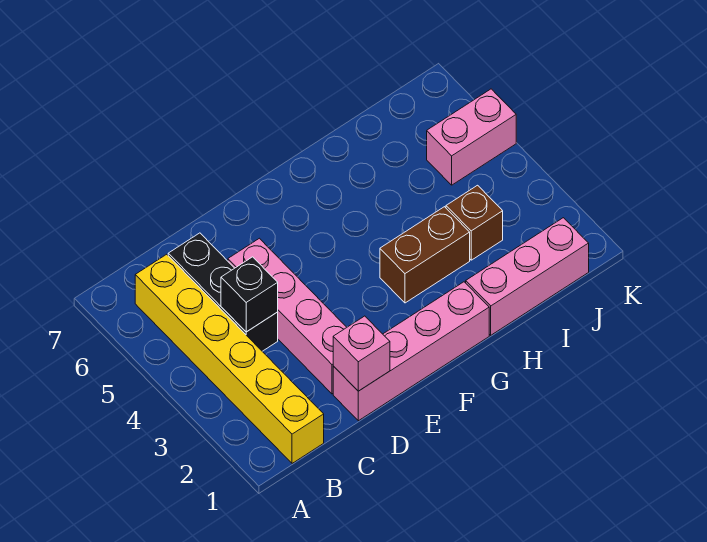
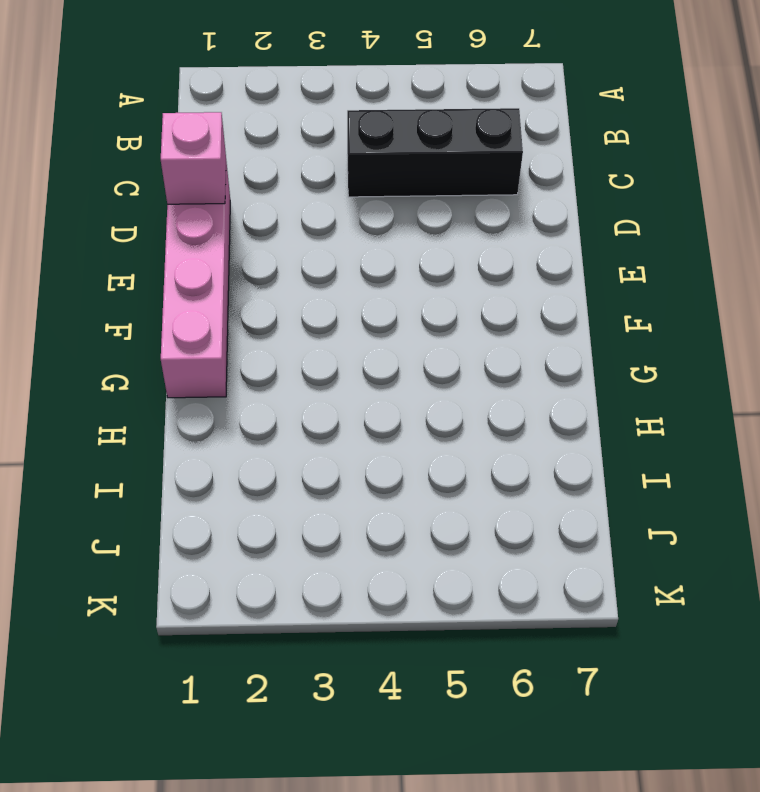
none -> yellow brick B1:B6 level 1
none -> pink brick D2:D5 level 1

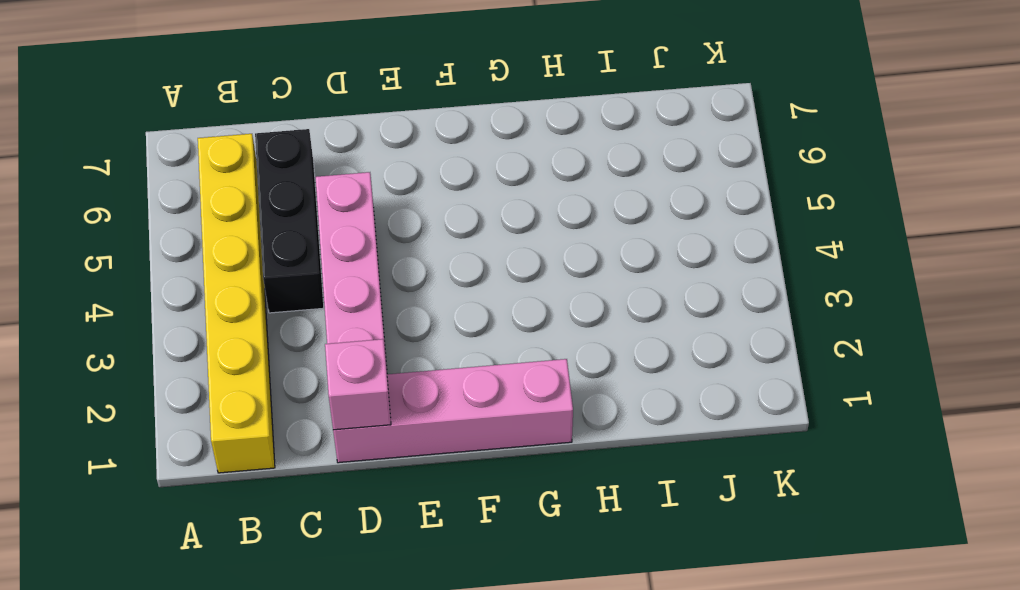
none -> brown brick G3:H3 level 1
none -> pink brick H1:J1 level 1

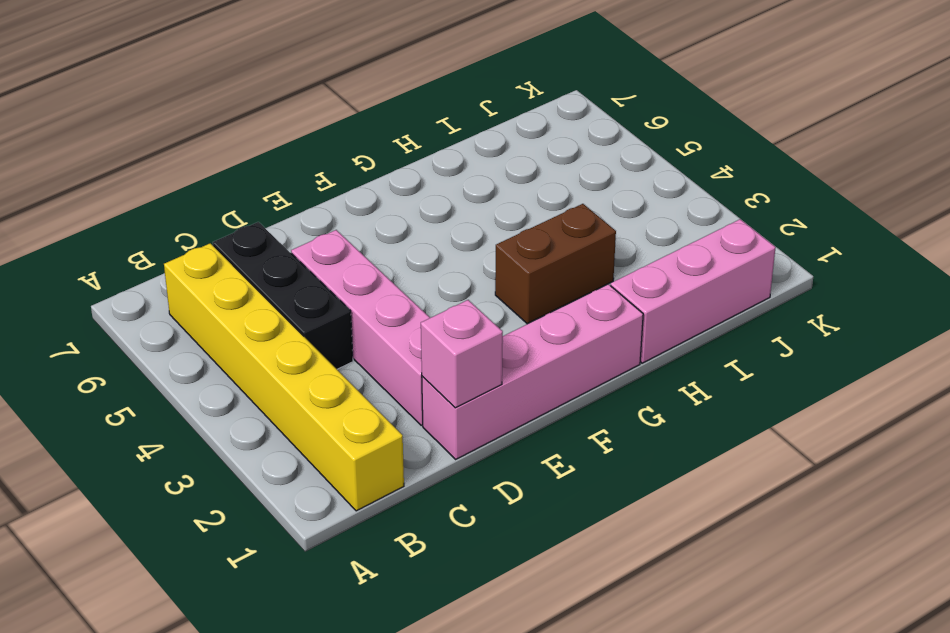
none -> brown brick I3 level 1
none -> pink brick J5:K5 level 1

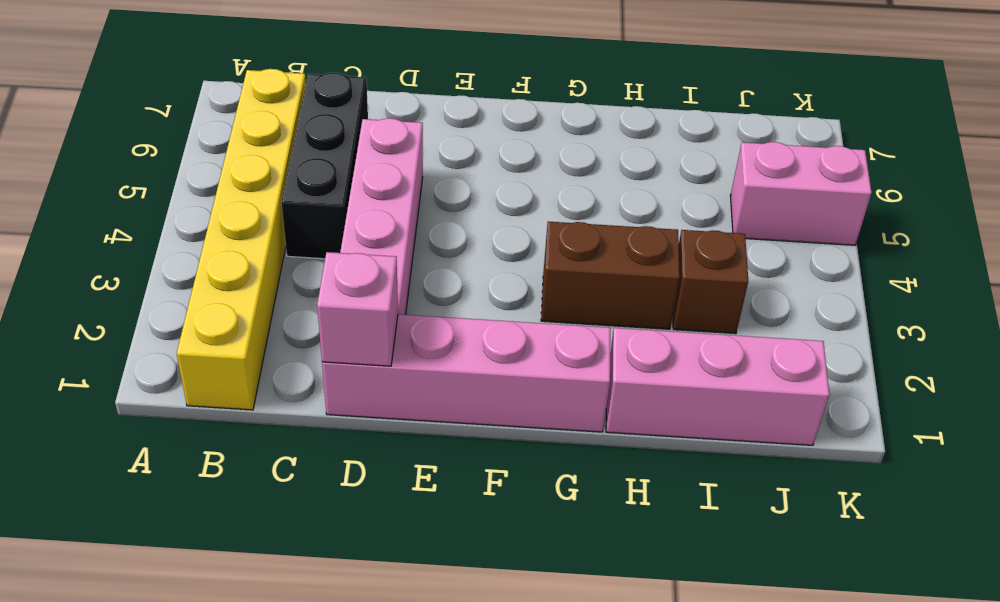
none -> black brick C4 level 2

